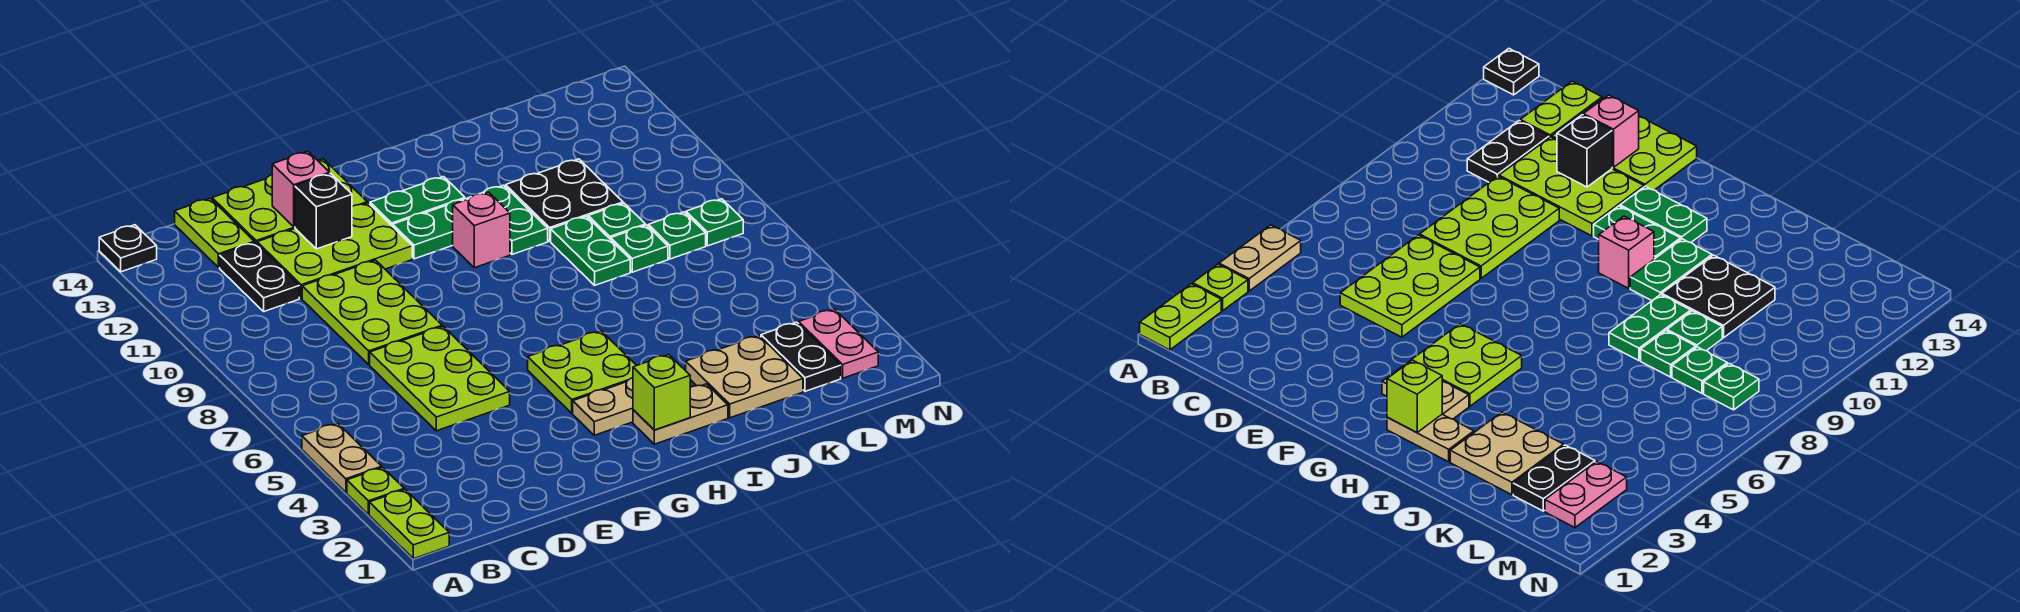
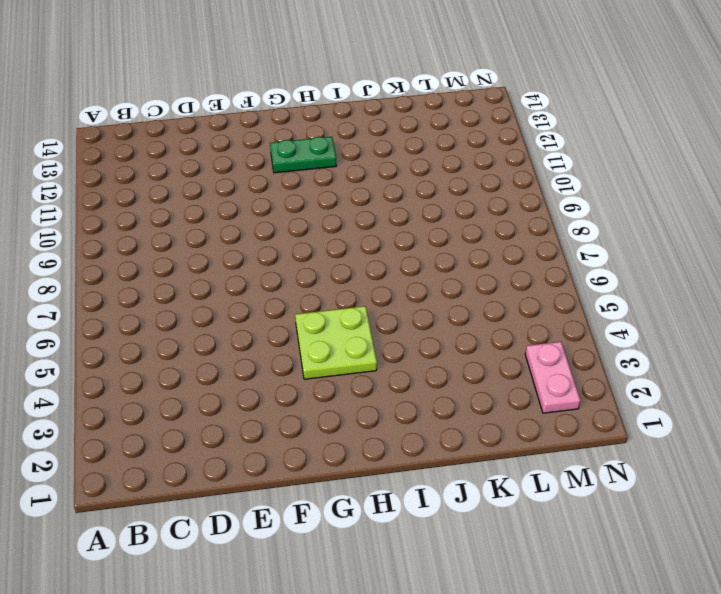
none -> lime plate A1:A2 level 1
none -> lime plate A3 level 1
none -> tan plate A4:A5 level 1

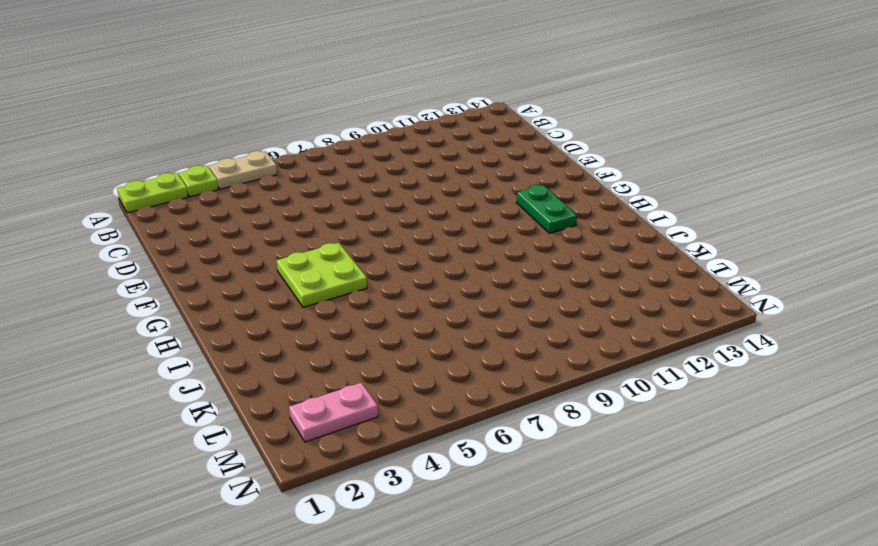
none -> black plate A14 level 1
none -> black plate C11:C12 level 1
none -> lime plate C13:C14 level 1

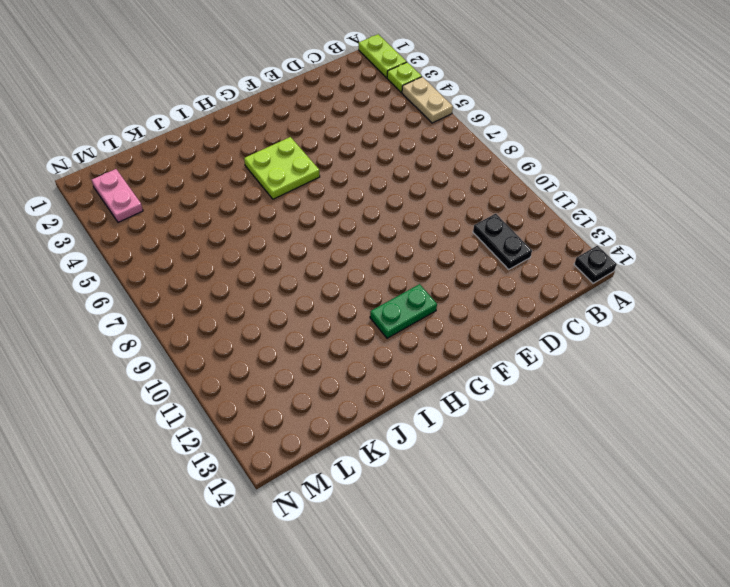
none -> lime plate C13:C14 level 1
none -> lime plate D5:E7 level 1
none -> lime plate D8:E10 level 1

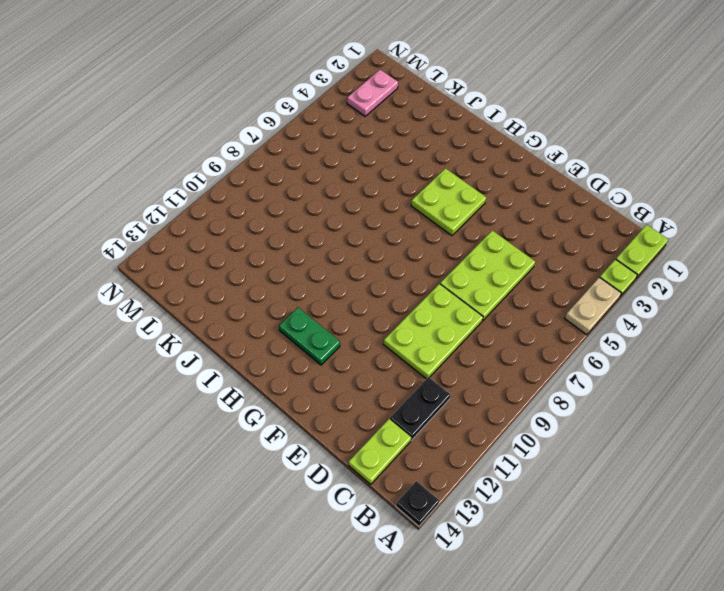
none -> lime plate D11:F12 level 1
none -> lime plate D13:F14 level 1
none -> tan plate G3:H3 level 1

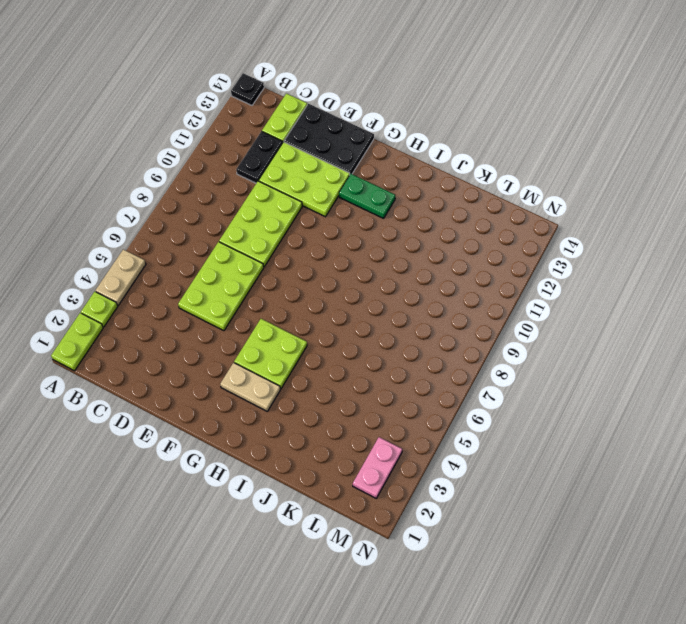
black plate D13:F14 level 1 -> lime plate D13:F14 level 1
none -> green plate G11:H11 level 1
none -> tan plate H2:I2 level 1
none -> pink brick H10 level 1

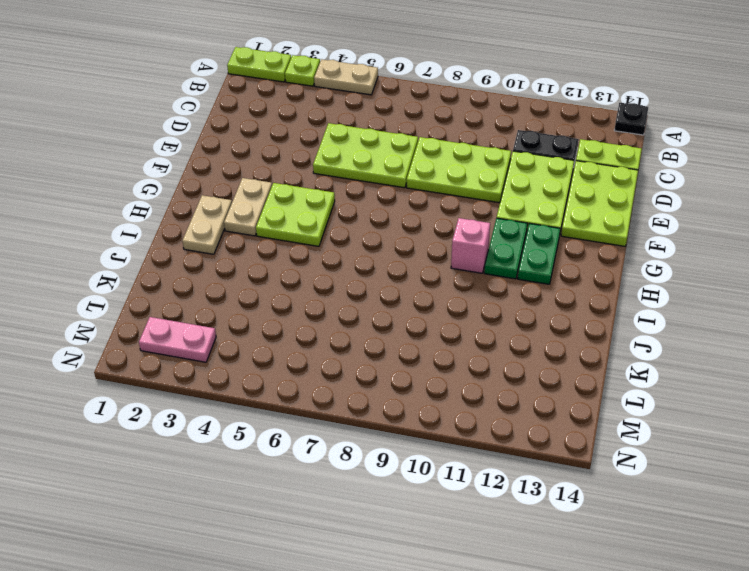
none -> green plate I10:I11 level 1
none -> tan plate J2:K3 level 1
none -> green plate J8:J9 level 1

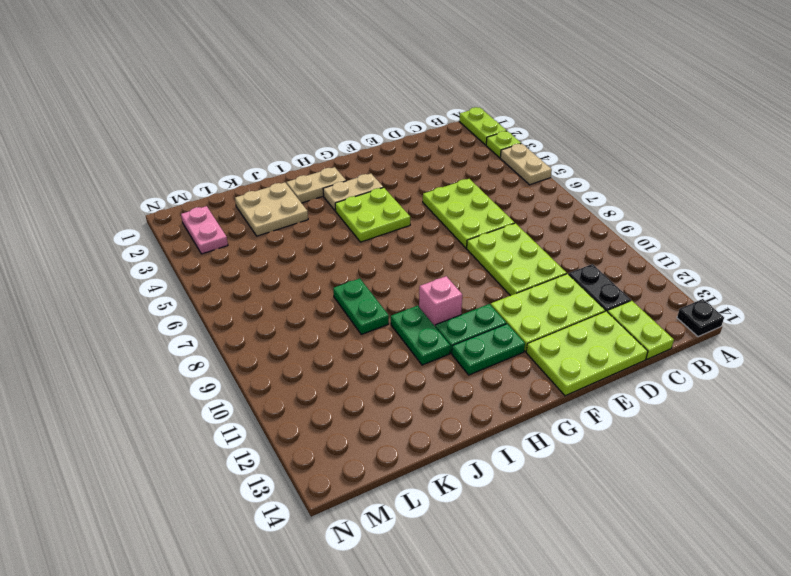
none -> black plate J10:K11 level 1
none -> green plate K8 level 1
none -> green plate K9 level 1

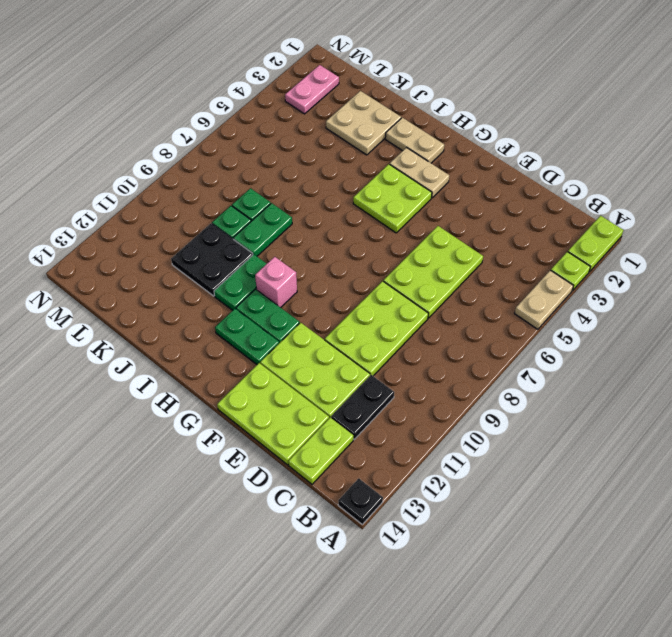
none -> black plate L2:L3 level 1
none -> green plate L8 level 1
none -> green plate M8 level 1

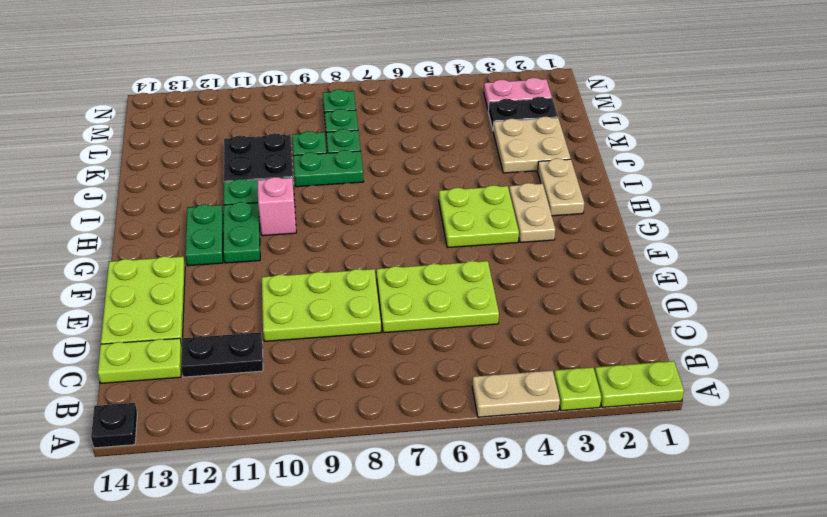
none -> lime plate D11:F12 level 1
none -> black brick E12 level 2
none -> pink brick E13 level 2

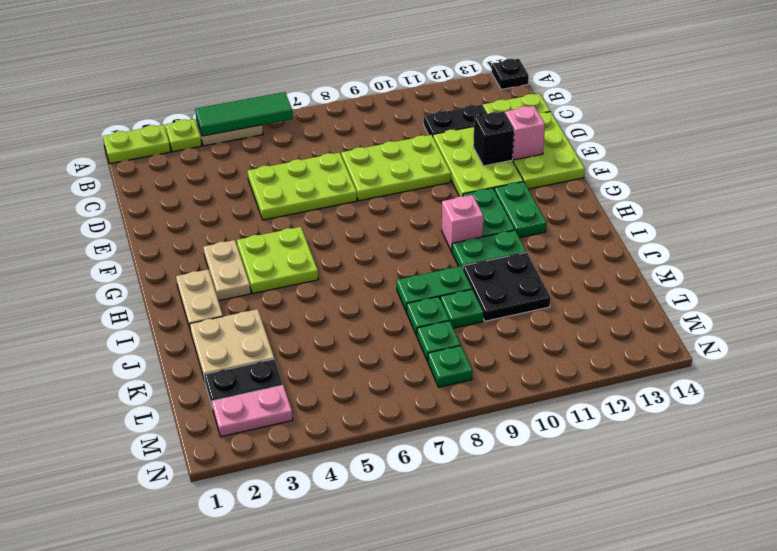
green tile A4:A6 level 2 -> none
none -> lime brick H2 level 2

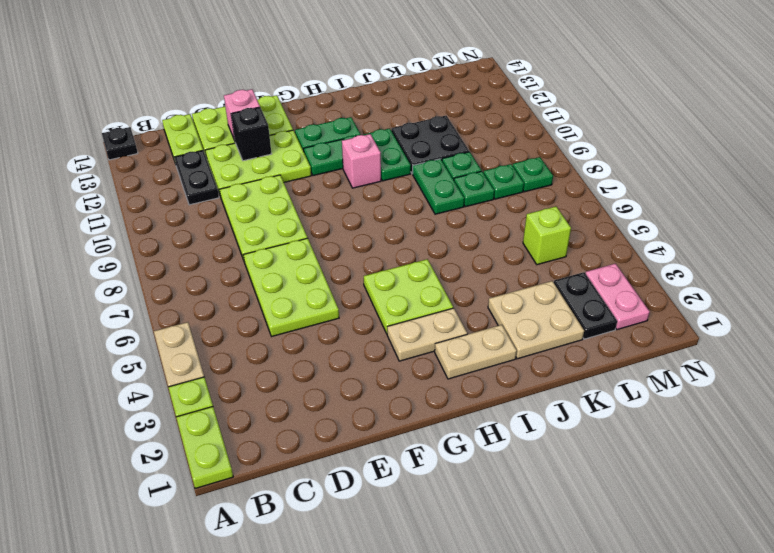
lime brick L5 level 1 -> lime brick H2 level 2

